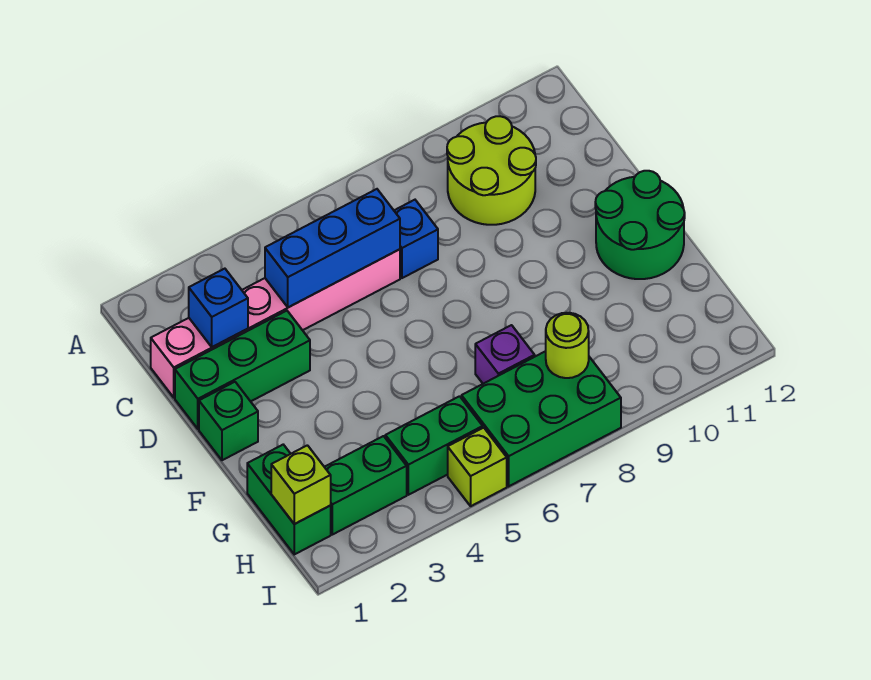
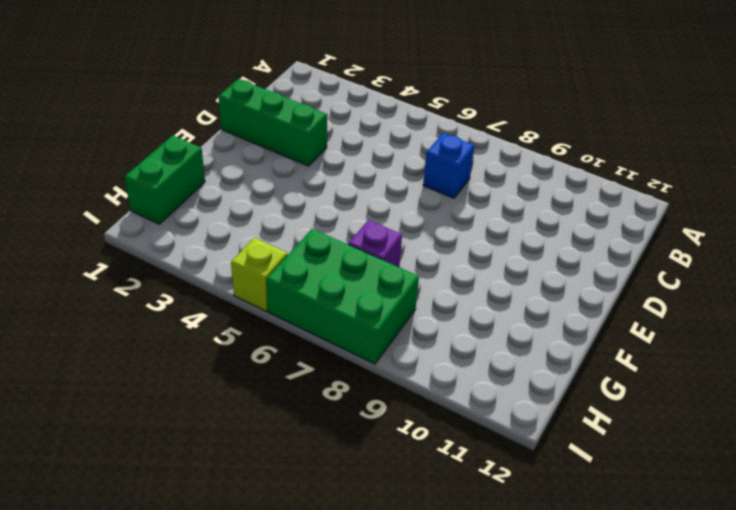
none -> lime round brick B9:C10 level 1
none -> pink brick C1:C6 level 1
none -> green brick E1 level 1

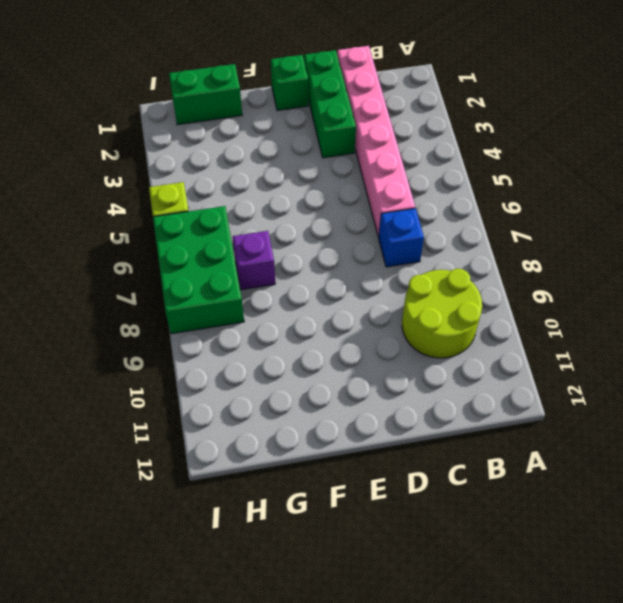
none -> green round brick E11:F12 level 1
none -> green brick H2:H3 level 1
none -> green brick H4:H5 level 1

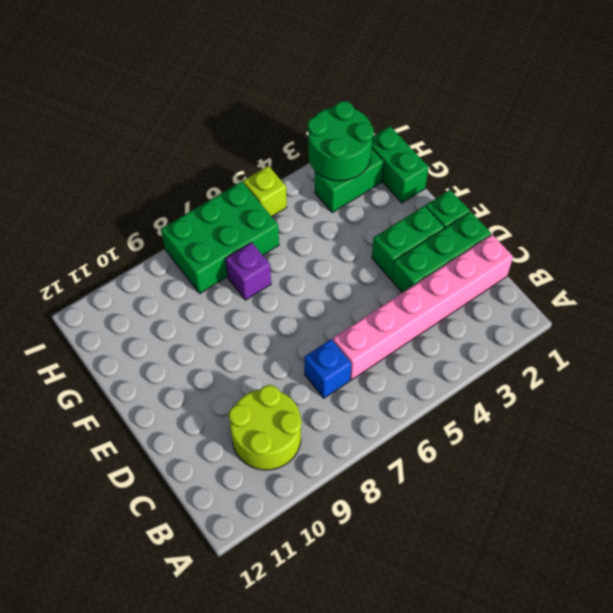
green brick E2:E3 level 1 -> green brick H4:H5 level 1
green round brick H2:I3 level 2 -> green round brick E11:F12 level 1
none -> blue brick C2 level 2
none -> blue brick C4:C6 level 2
none -> lime brick H1 level 2

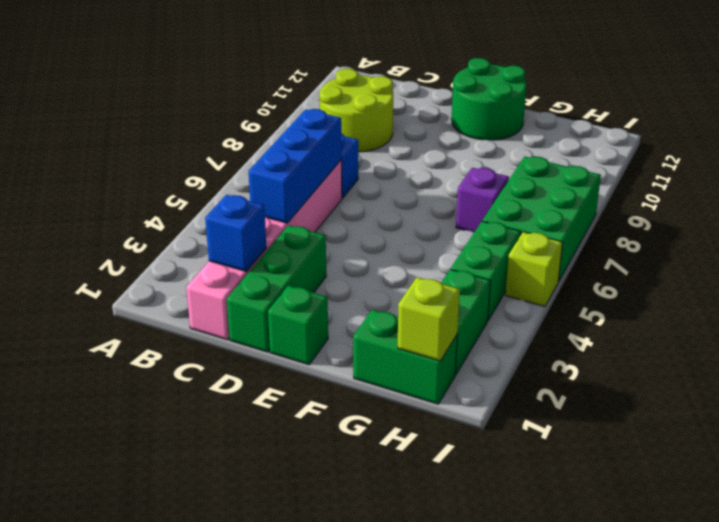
none -> lime round brick H8 level 2

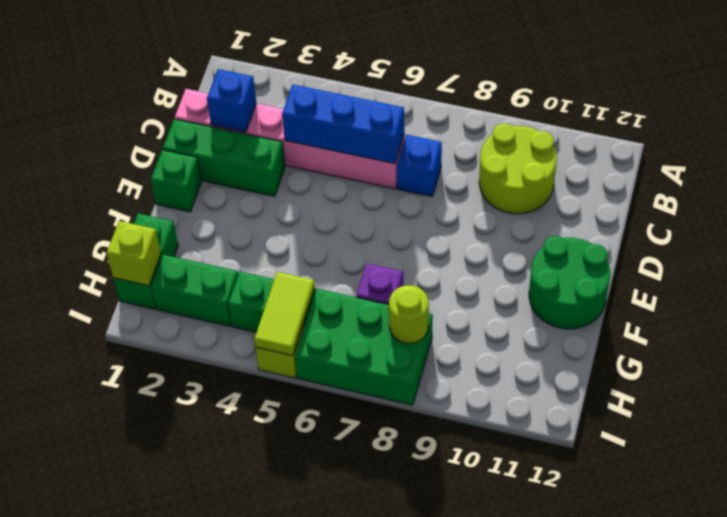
lime tile H5:I5 level 2 -> none

